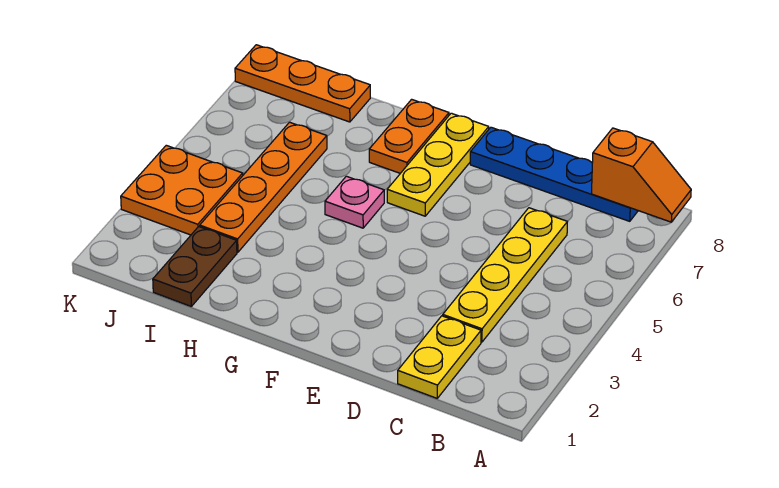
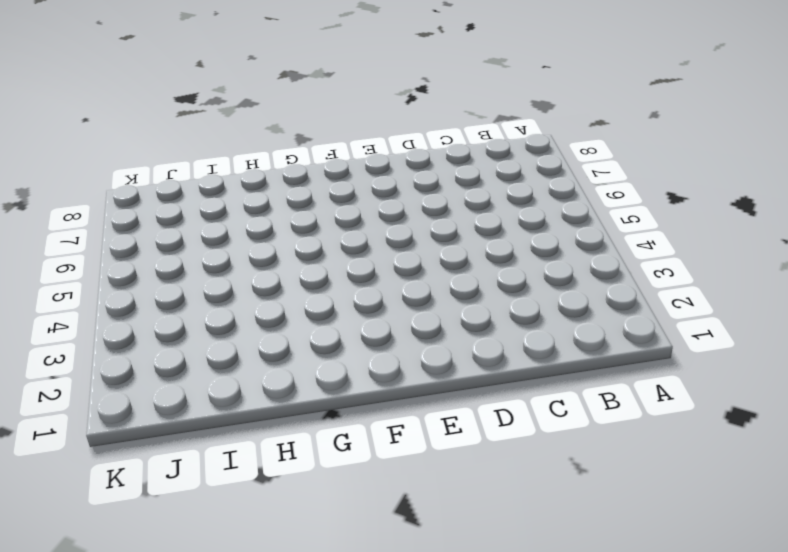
none -> blue plate B8:E8 level 1
none -> yellow plate C1:C2 level 1

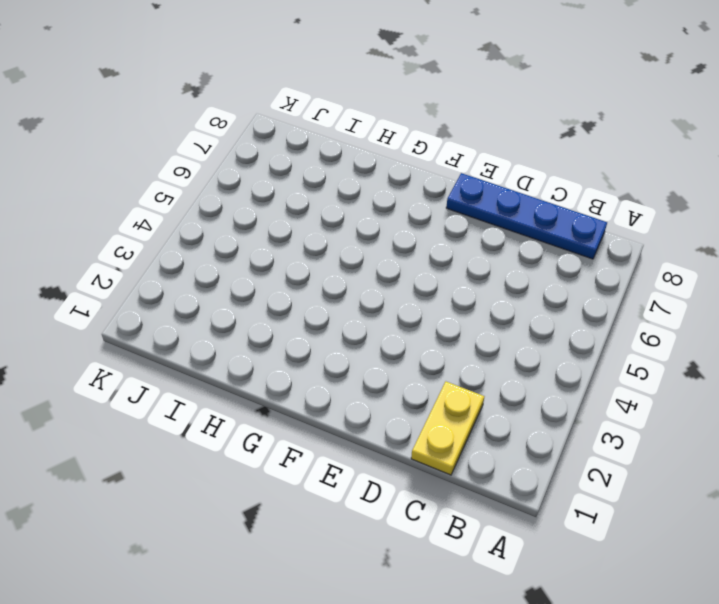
none -> yellow plate C3:C6 level 1
none -> yellow plate F6:F8 level 1

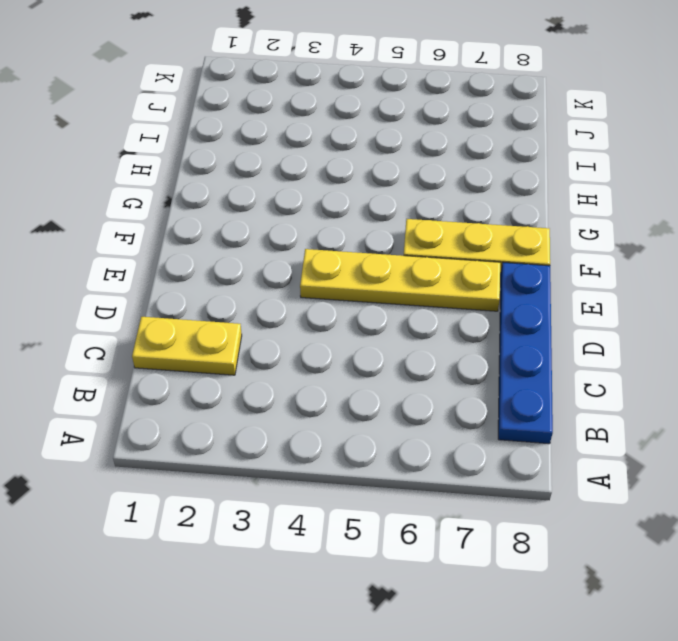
yellow plate E4:E7 level 1 -> yellow plate C3:C6 level 1
none -> pink plate G5 level 1
none -> orange plate G7:G8 level 1

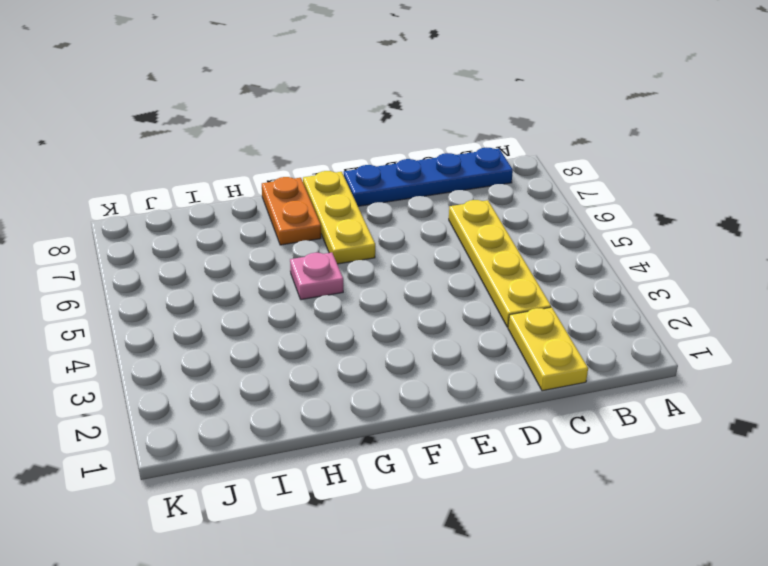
none -> brown plate I1:I2 level 1
none -> orange plate I3:I6 level 1

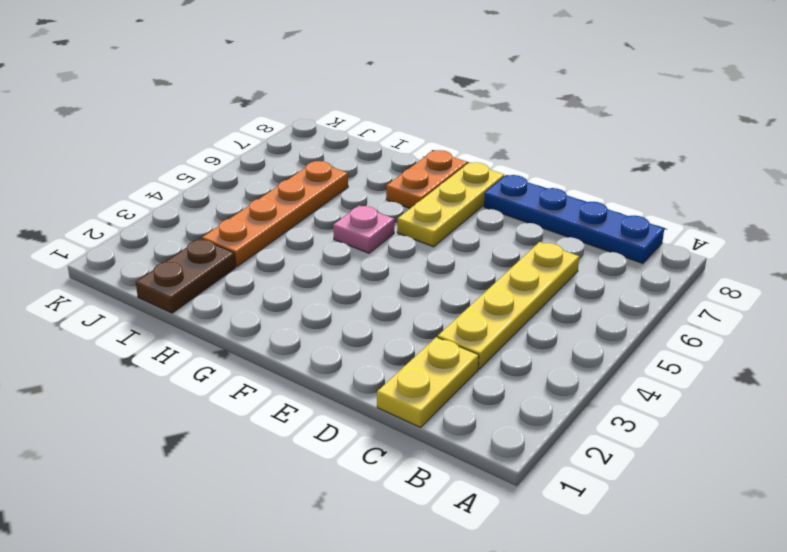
none -> orange plate I8:K8 level 1
none -> orange plate J3:K4 level 1

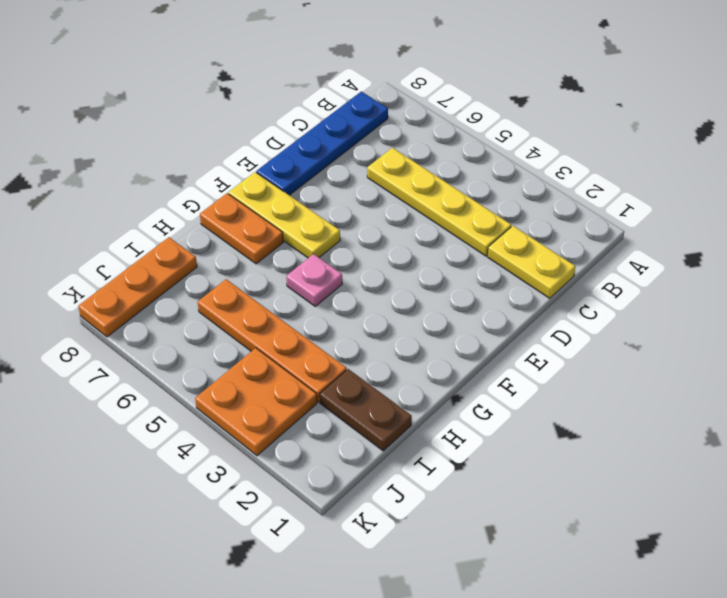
none -> orange slope A8:B8 level 2 top B

